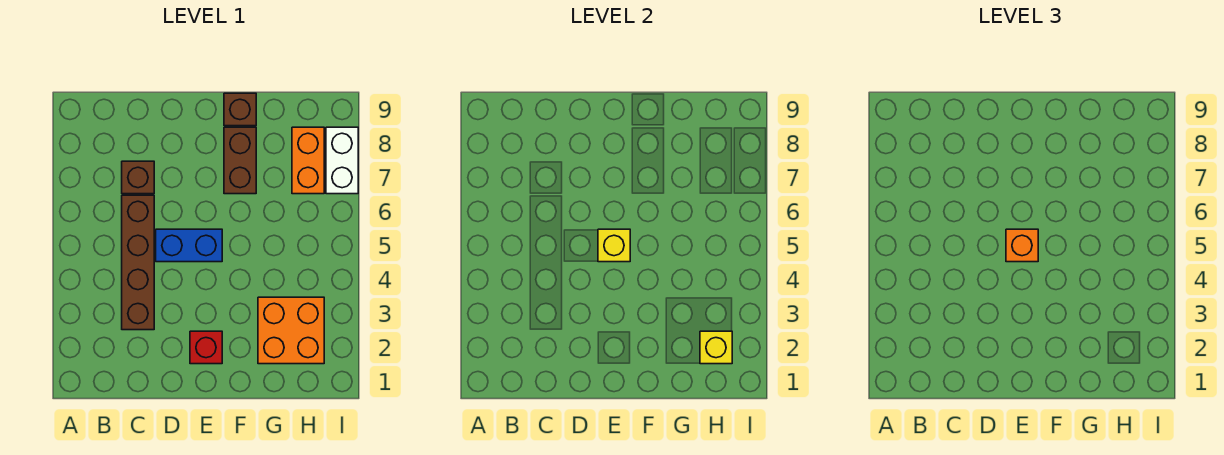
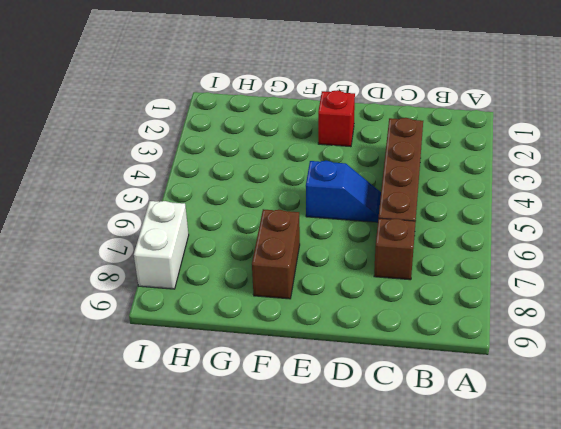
blue slope D5:E5 level 1 top E -> blue brick D5:E5 level 1
none -> brown brick F9 level 1
none -> orange brick G2:H3 level 1
none -> orange brick H7:H8 level 1

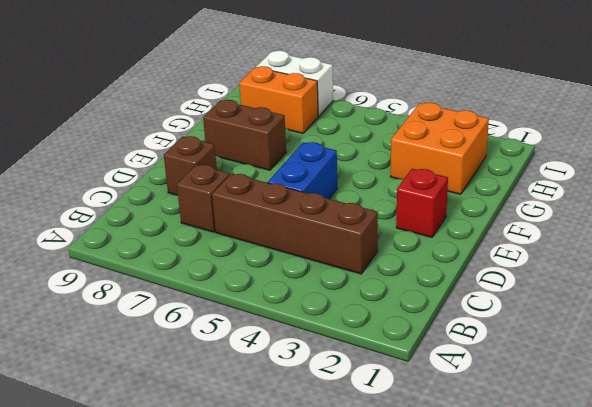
brown brick D8 level 1 -> brown brick F9 level 1
none -> yellow brick E5 level 2
none -> yellow brick H2 level 2
none -> orange brick E5 level 3

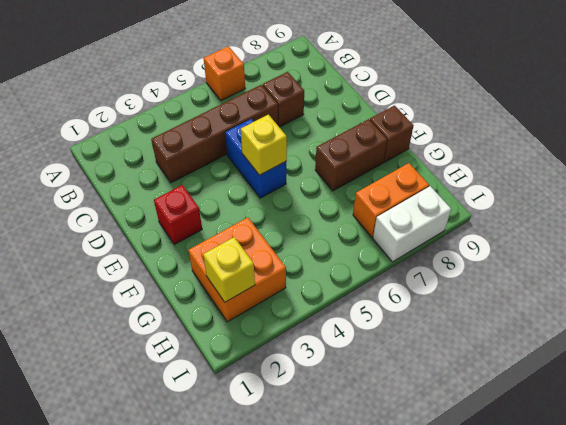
orange brick A6 level 1 -> orange brick E5 level 3

